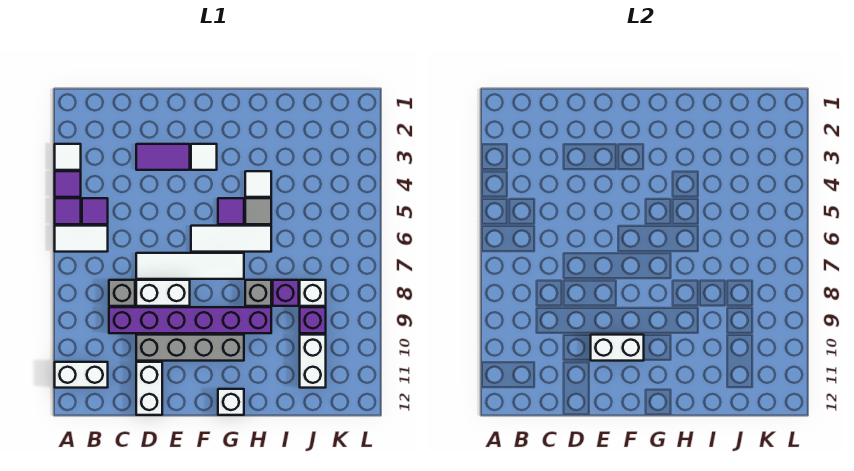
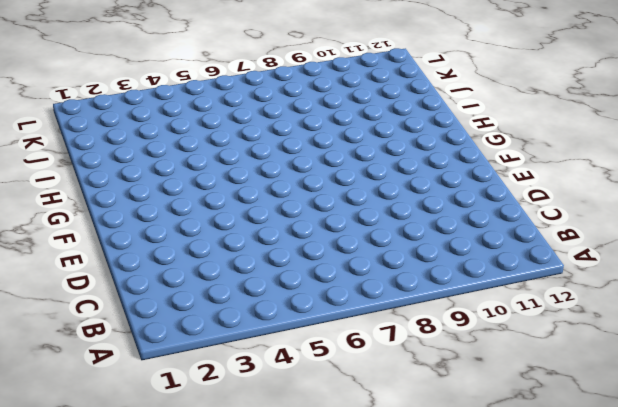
none -> white tile A3 level 1
none -> purple tile A4 level 1
none -> purple tile A5 level 1

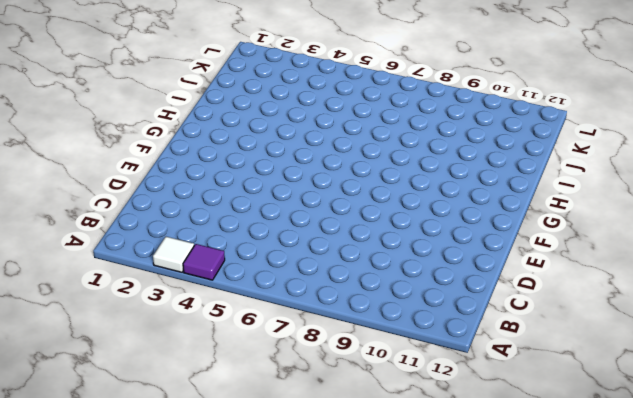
none -> purple tile A5 level 1
none -> white tile A6:B6 level 1
none -> white brick A11:B11 level 1

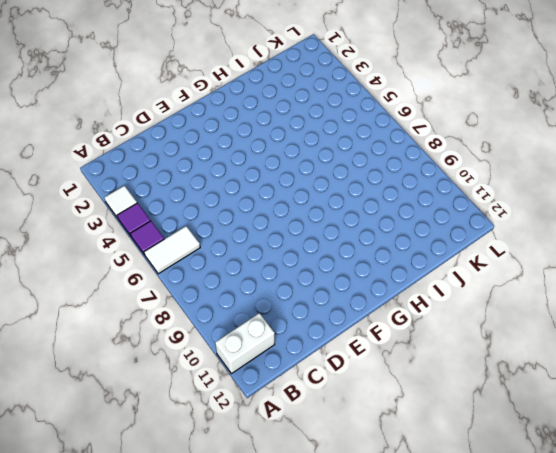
none -> purple tile B5 level 1
none -> grey brick C8 level 1
none -> purple brick C9:H9 level 1

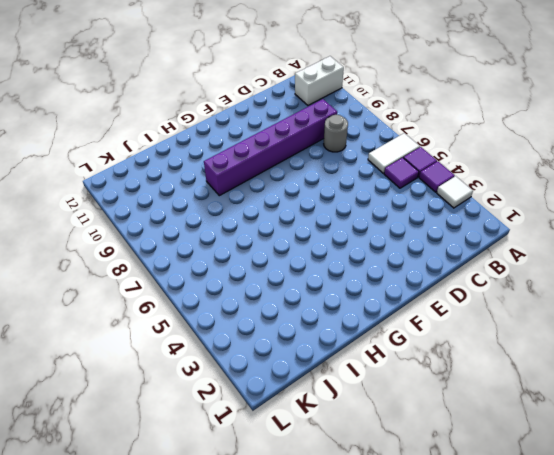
grey round brick C8 level 1 -> grey brick C8 level 1
none -> purple tile D3:E3 level 1
none -> white tile D7:G7 level 1
none -> white brick D8:E8 level 1

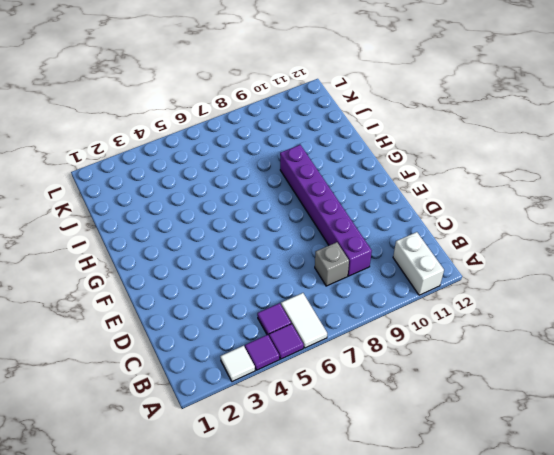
none -> purple tile D3:E3 level 1
none -> white tile D7:G7 level 1
none -> white brick D8:E8 level 1

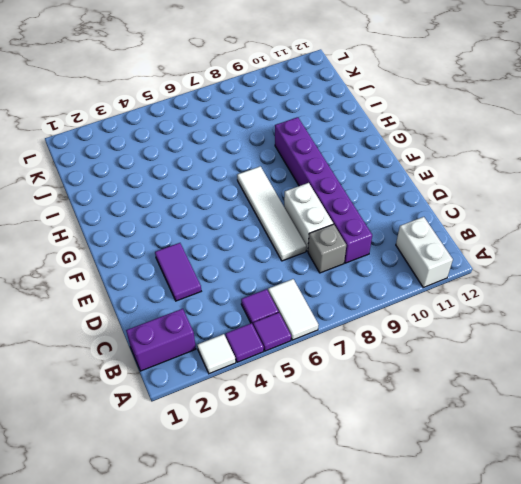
purple brick B1:B2 level 1 -> none
none -> grey brick D10:G10 level 1
none -> white brick D11:D12 level 1
none -> white tile F3 level 1

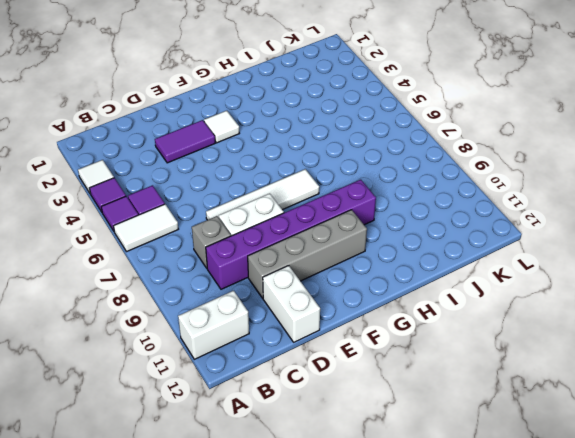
none -> white tile F6:H6 level 1
none -> purple tile G5 level 1
none -> white brick G12 level 1

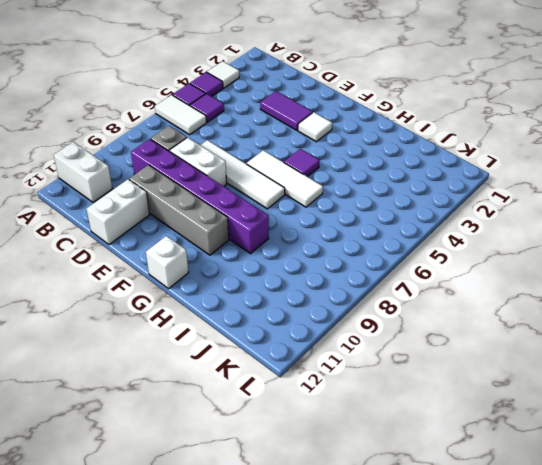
none -> white tile H4 level 1
none -> grey tile H5 level 1
none -> grey brick H8 level 1

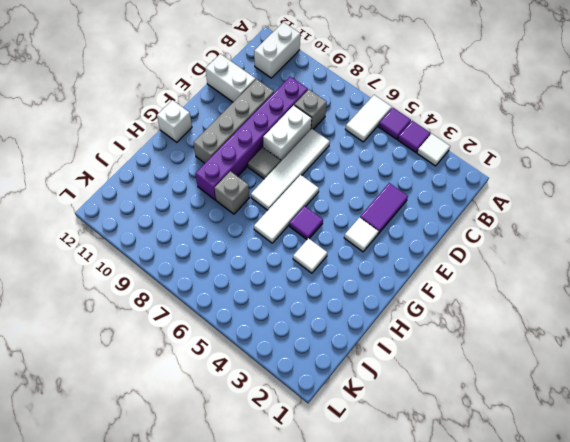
grey tile F8 level 1 -> grey tile H5 level 1
none -> purple tile B5 level 1
none -> purple brick I8 level 1
none -> white brick J8 level 1

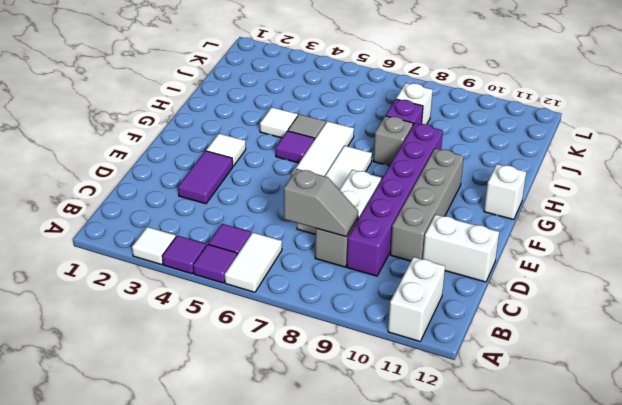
grey slope C7:C8 level 2 top 7 -> none
none -> purple brick J9 level 1
none -> white brick J10:J11 level 1
none -> white brick E10:F10 level 2

